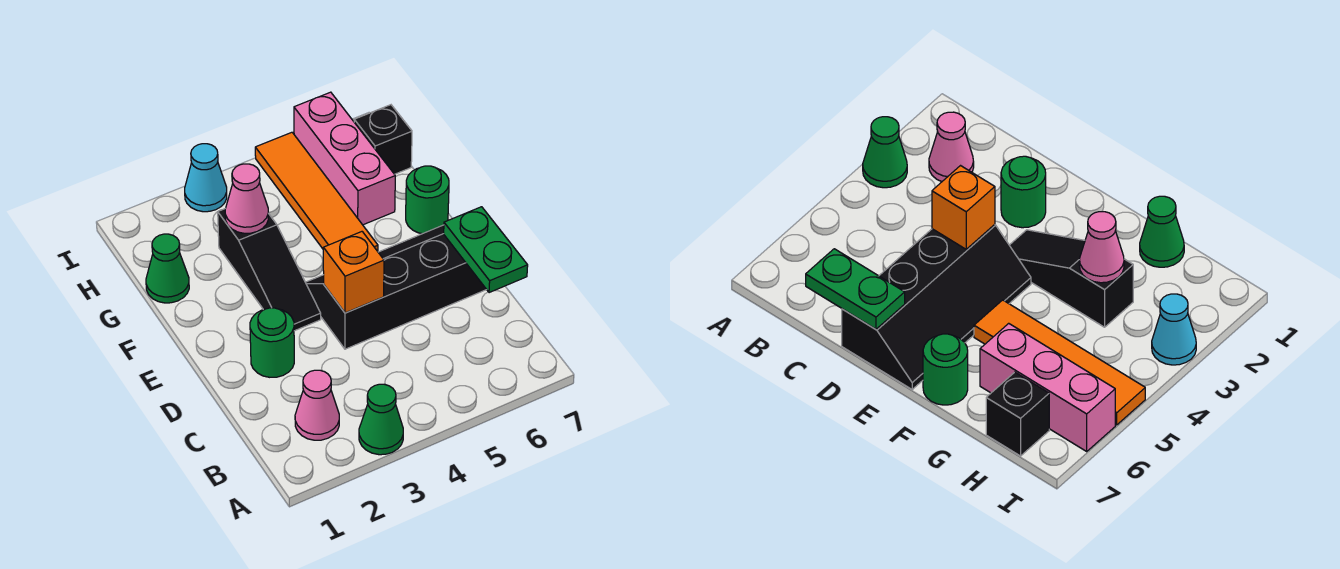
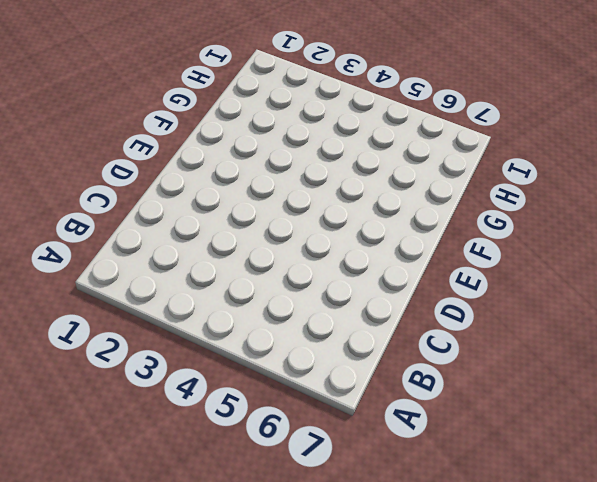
none -> green cone A3 level 1
none -> pink cone B2 level 1
none -> green round brick D2 level 1

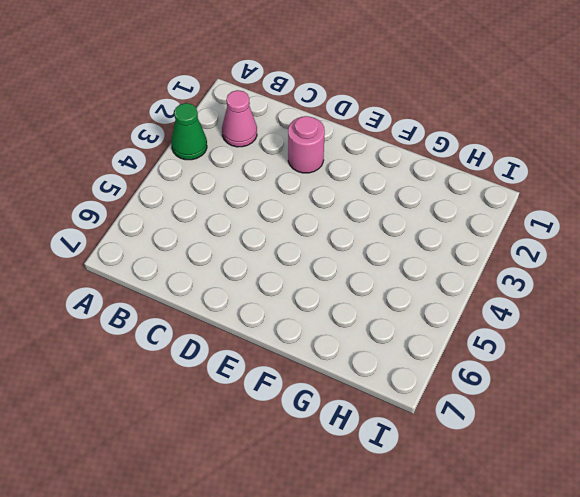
pink round brick D2 level 1 -> green round brick D2 level 1
none -> black slope D4:E7 level 1 top D
none -> black slope E3:G3 level 1 top G
none -> orange tile F5:I5 level 1

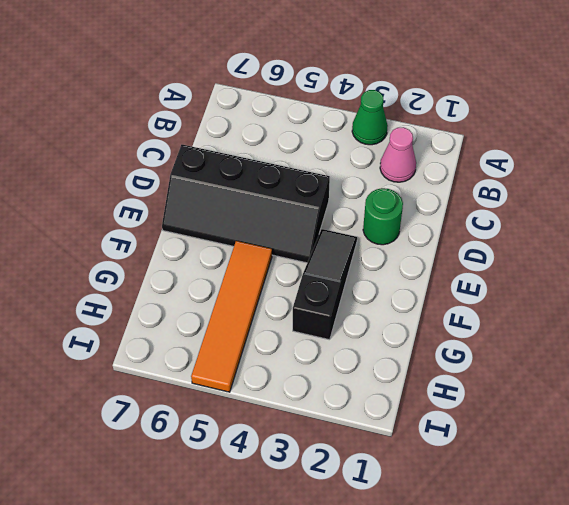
none -> green round brick F7 level 1
none -> green cone G1 level 1
none -> pink brick G6:I6 level 1

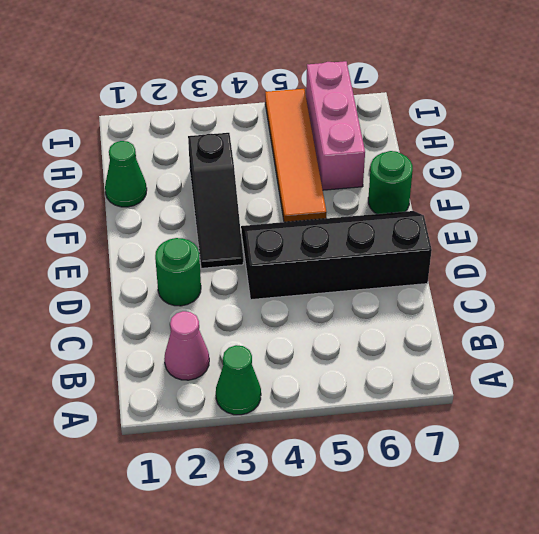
none -> black brick H7 level 1
none -> cyan cone I3 level 1
none -> green plate C7:D7 level 2

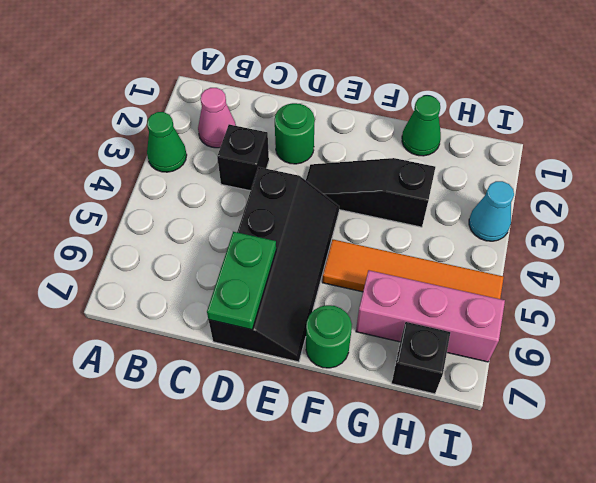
black brick C3 level 1 -> none
green plate D6:D7 level 2 -> green plate C7:D7 level 2
none -> orange brick D4 level 2
none -> pink cone G3 level 2

